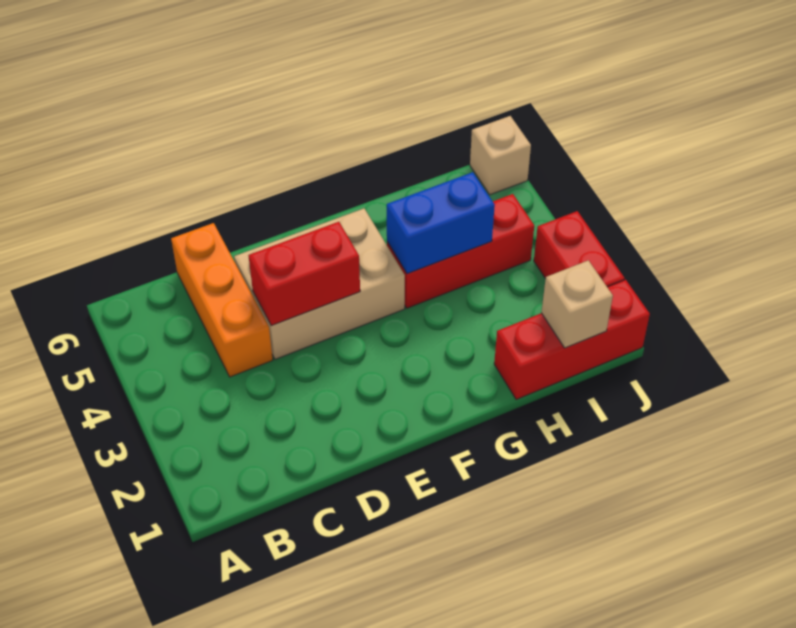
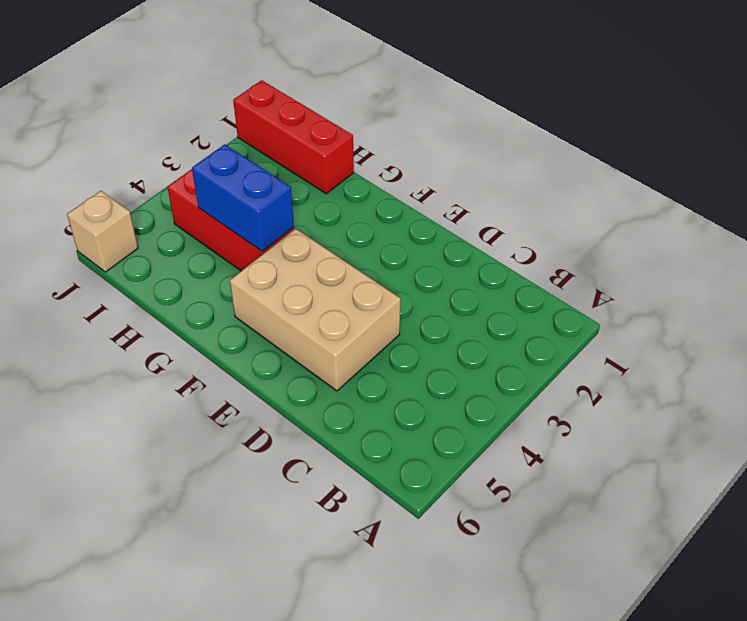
none -> orange brick C4:C6 level 1
none -> red brick J2:J3 level 1

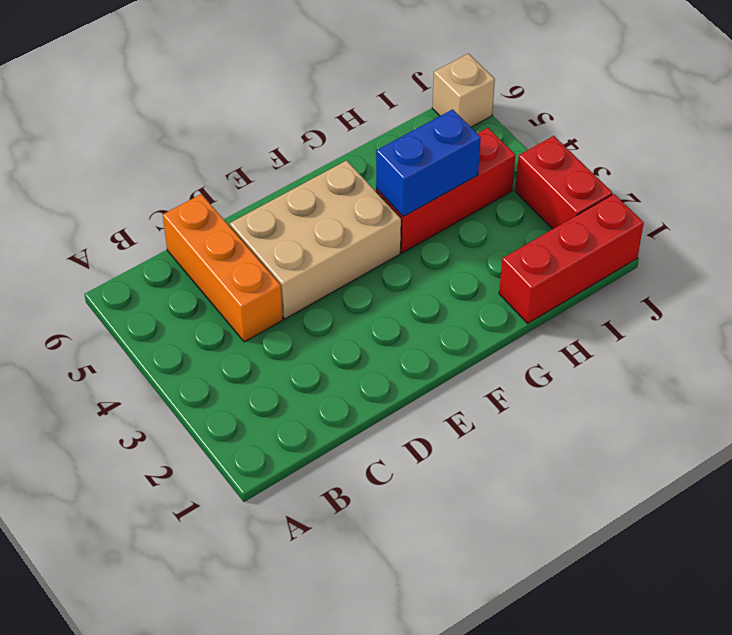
none -> red brick D4:E4 level 2
none -> tan brick I1 level 2

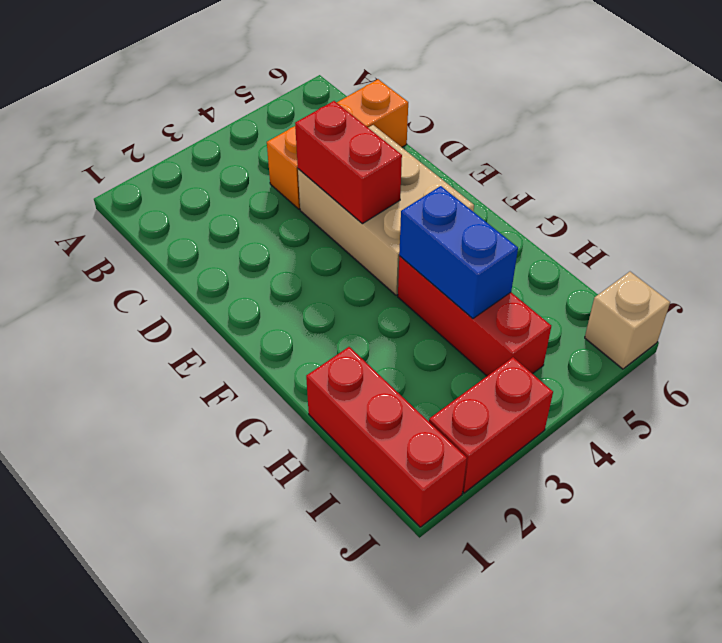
none -> tan brick I1 level 2

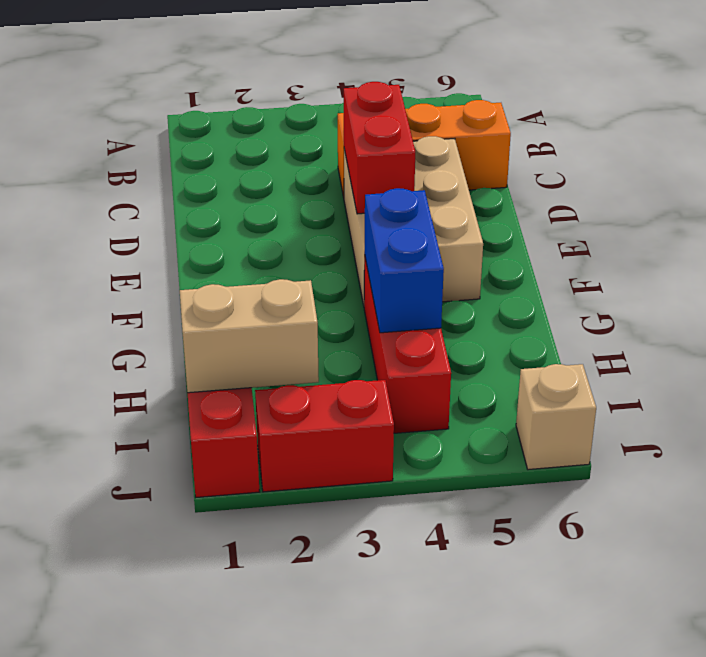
tan brick I1:I2 level 2 -> tan brick I1 level 2

